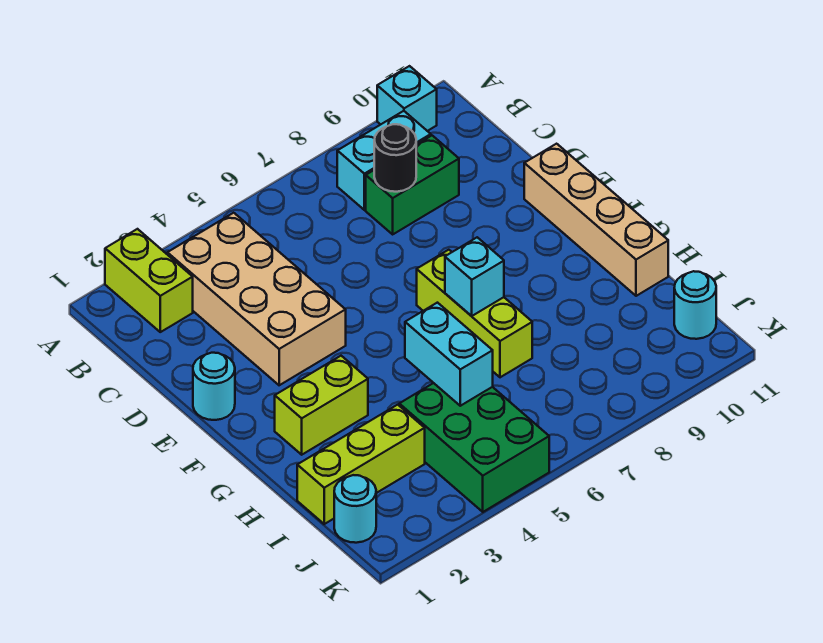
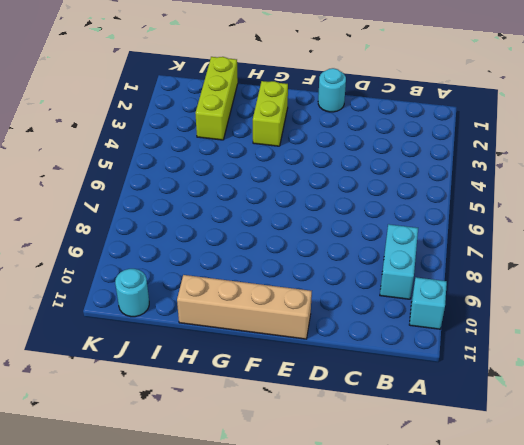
none -> lime brick A2:B2 level 1
none -> tan brick B3:E4 level 1
none -> green brick C8:C9 level 1

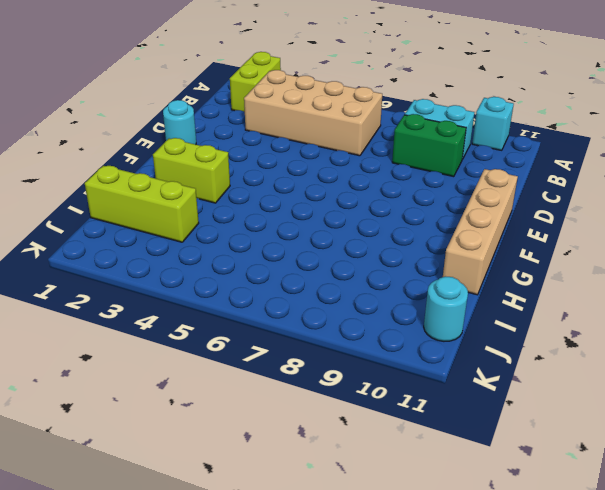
tan brick B3:C6 level 1 -> tan brick B3:E4 level 1
none -> lime brick F7:H7 level 1
none -> green brick I4:K5 level 1
none -> cyan round brick J1 level 1

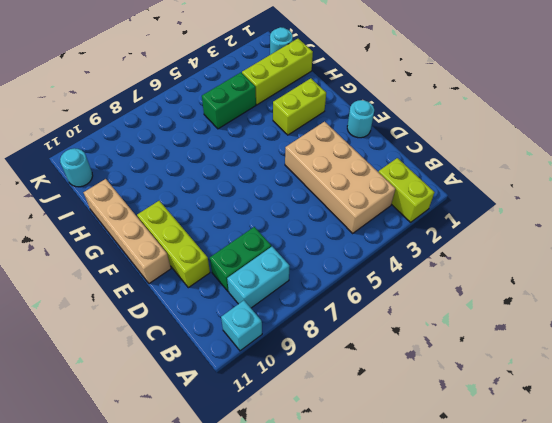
lime brick D10:F10 level 1 -> lime brick F7:H7 level 1
green brick I4:I5 level 1 -> green brick I4:K5 level 1
none -> black round brick C8 level 2
none -> cyan brick G7 level 2
none -> cyan brick H5:I5 level 2

